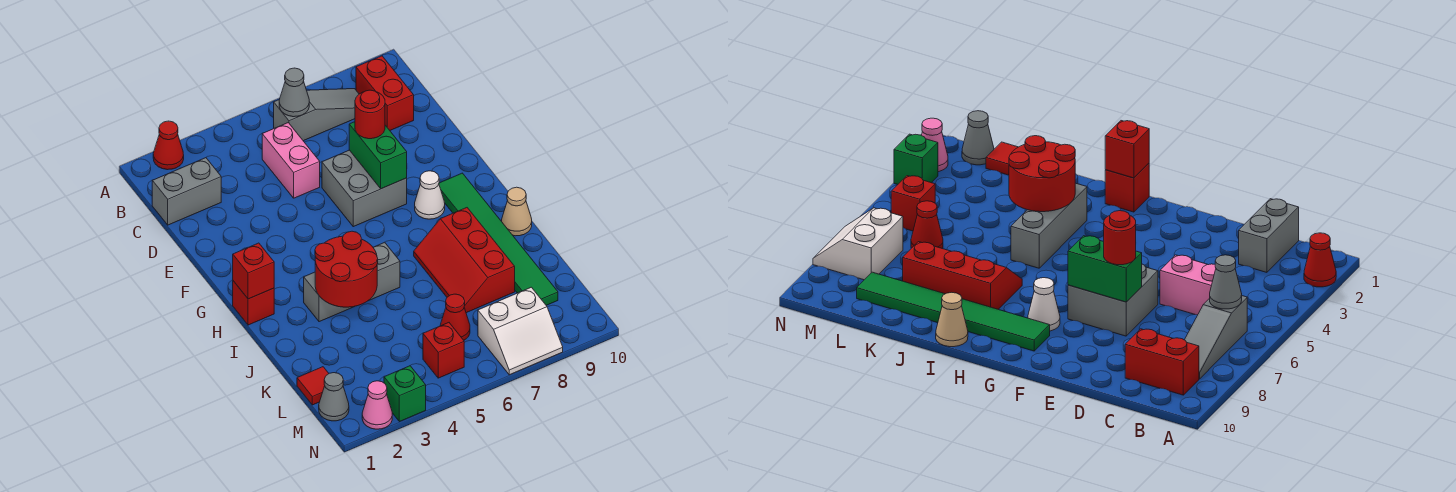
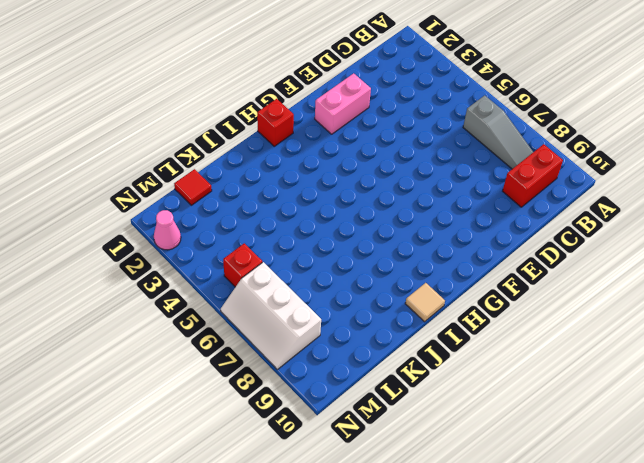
pink brick E2:F2 level 1 -> pink brick C5:D5 level 1
tan tile I10 level 1 -> tan cone I10 level 1
white slope M6:N8 level 1 top M -> white slope M7:N8 level 1 top M
none -> red cone A2 level 1
none -> grey brick C1:C2 level 1
none -> grey brick E6:F7 level 1

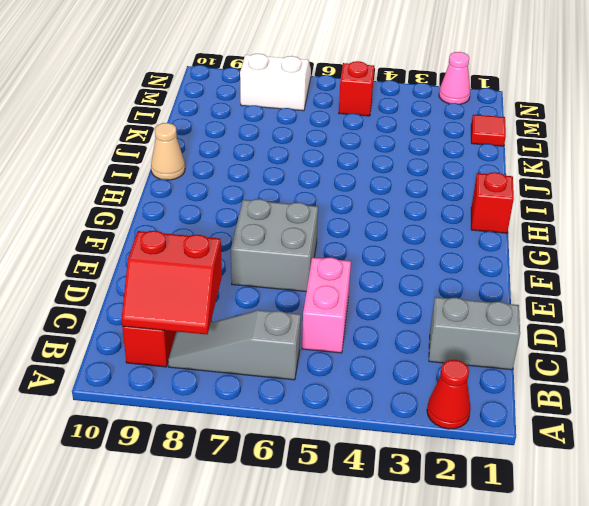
red slope B8:C9 level 2 top C -> none
none -> white cone G8 level 1
none -> green tile G9:L9 level 1
none -> grey brick I3:I5 level 1

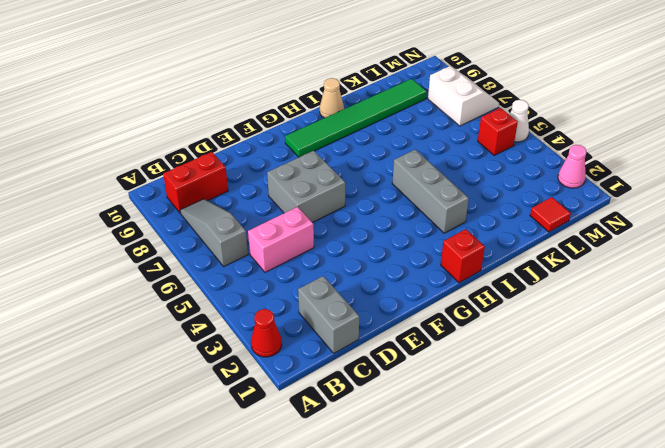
white cone N5 level 1 -> white cone G8 level 1
none -> red slope I7:K8 level 1 top 8
none -> red cone L6 level 1
none -> grey cone M1 level 1

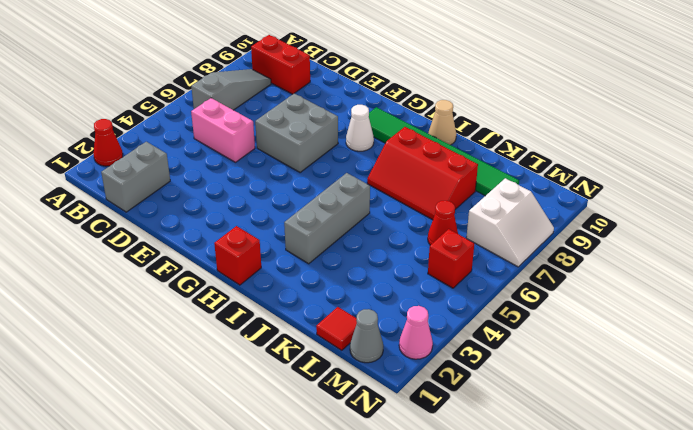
none -> green brick N3 level 1
none -> grey cone B6 level 2
none -> green brick E7:F7 level 2

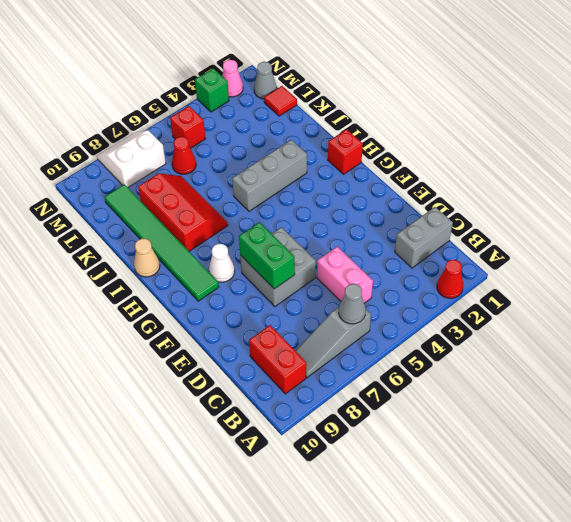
none -> red brick H1 level 2
none -> red round brick I3:J4 level 2
none -> red round brick E7 level 3

